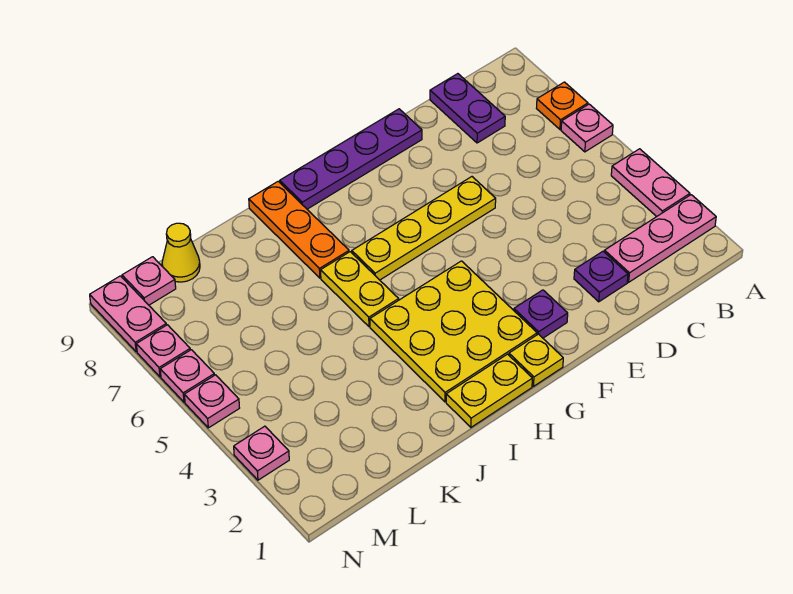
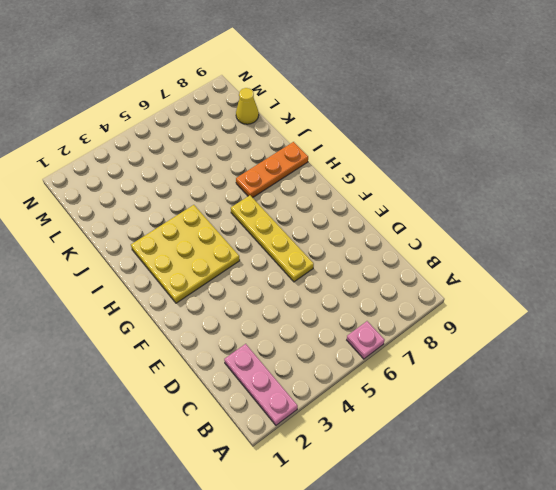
none -> pink plate A3:A4 level 1
none -> orange plate A7 level 1
none -> purple plate C8:C9 level 1

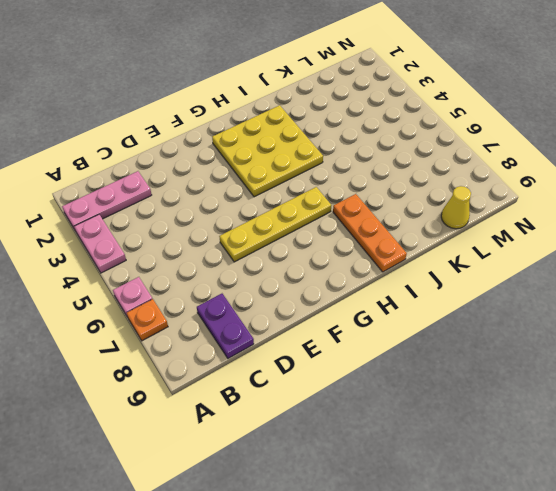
none -> purple plate D2 level 1
none -> purple plate E9:H9 level 1
none -> purple plate F2 level 1

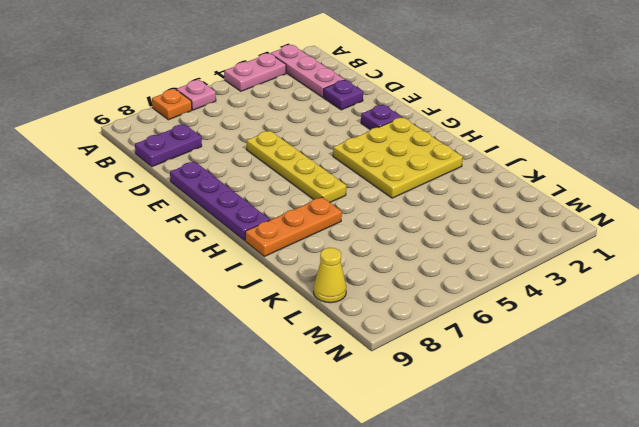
none -> yellow plate G1 level 1
none -> yellow plate H1:I1 level 1
none -> yellow plate I5:I6 level 1

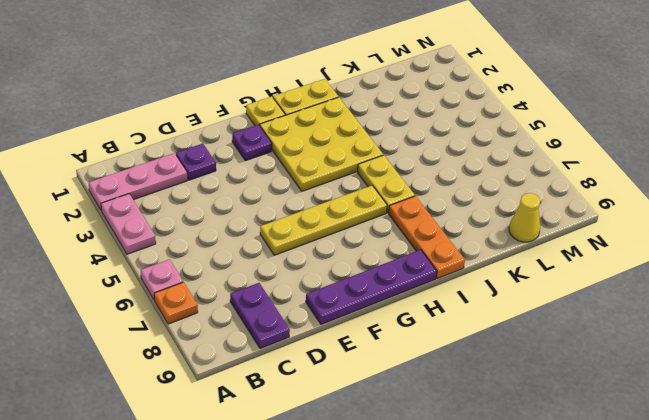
none -> pink plate M9 level 1
none -> pink plate N3 level 1
none -> pink plate N5 level 1

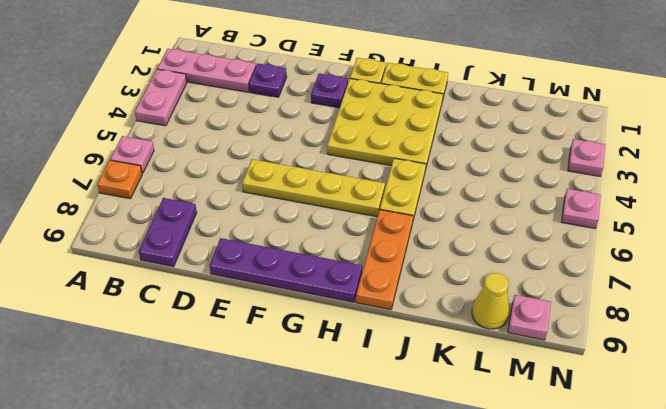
none -> pink plate N6 level 1
none -> pink plate N7 level 1
none -> pink plate N8:N9 level 1

